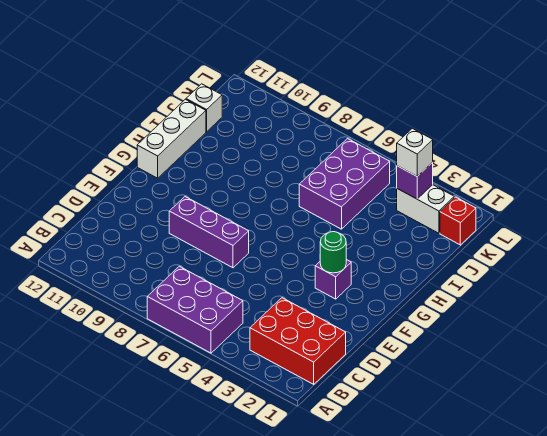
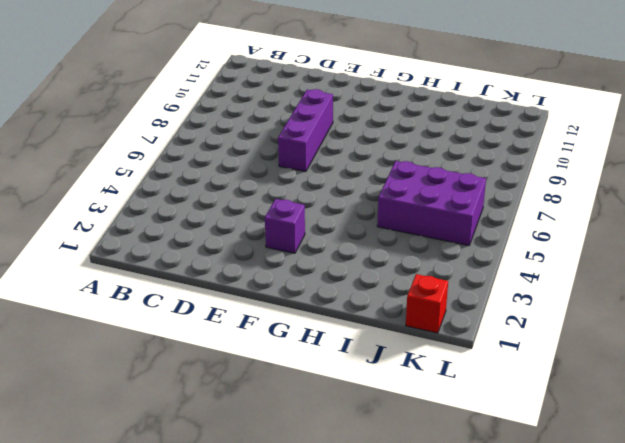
none -> purple brick A5:B7 level 1
none -> red brick B1:C3 level 1
none -> white brick G12:I12 level 1

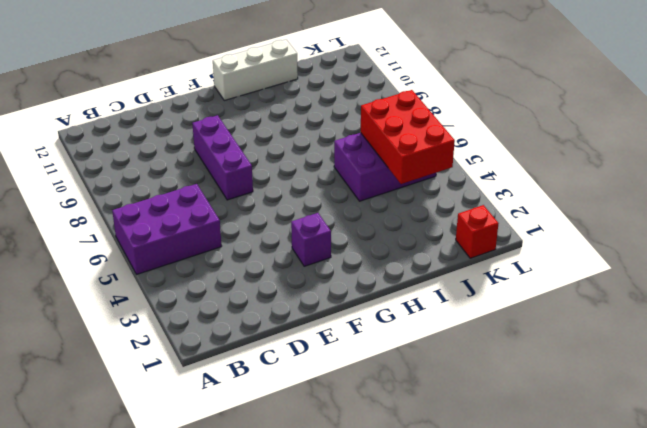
purple brick A5:C6 level 1 -> purple brick A5:B7 level 1
red brick J4:K6 level 2 -> red brick B1:C3 level 1
none -> white brick J12 level 1
none -> white brick K2:K3 level 1
none -> green round brick F3 level 2

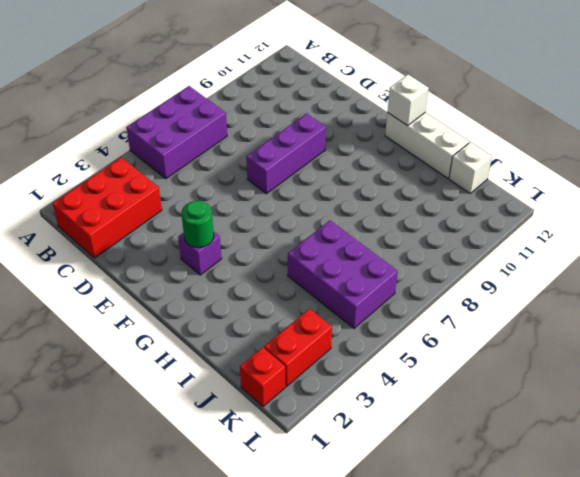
white brick G12 level 2 -> white brick K3 level 3
red brick K2:K3 level 1 -> white brick K2:K3 level 1
none -> purple brick K3 level 2

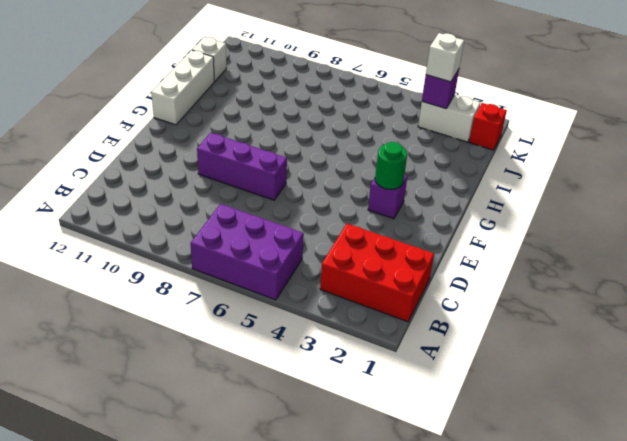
none -> purple brick I5:K6 level 1

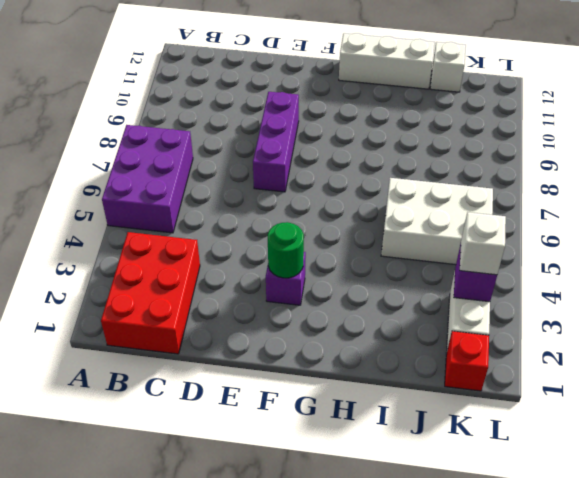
white brick I5:K6 level 1 -> purple brick I5:K6 level 1

